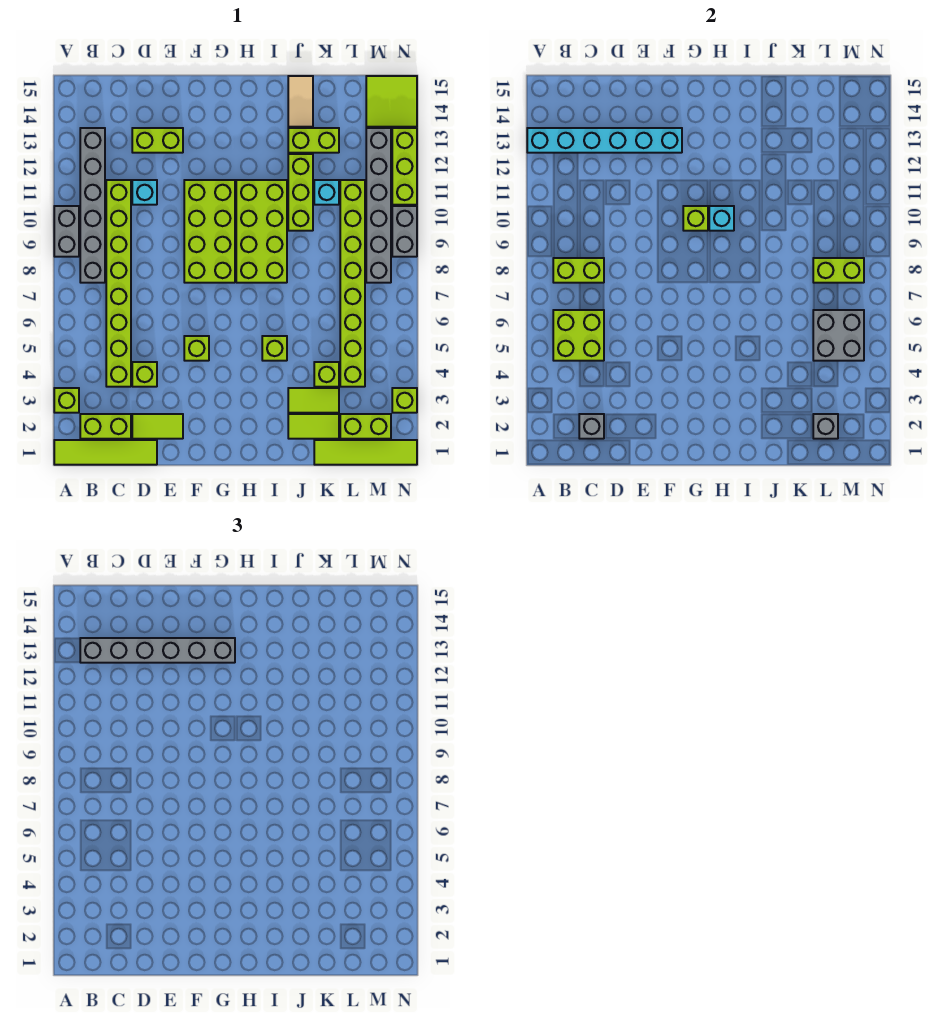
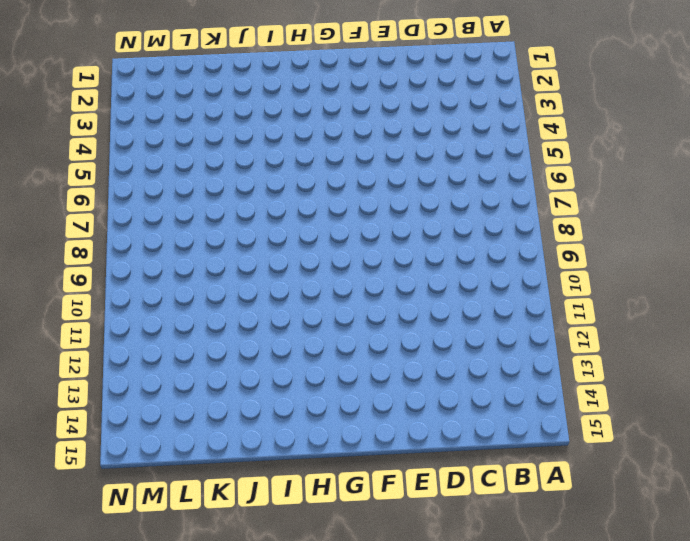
none -> lime tile A1:D1 level 1
none -> lime brick A3 level 1
none -> grey brick A9:A10 level 1
none -> lime brick B2:C2 level 1

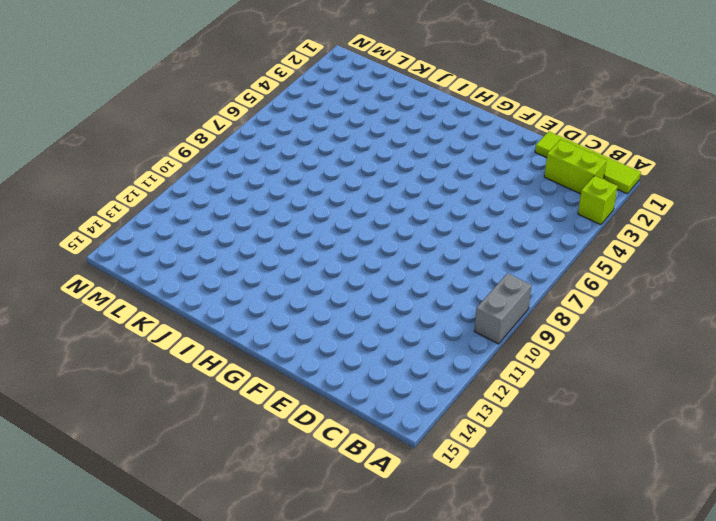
none -> grey brick B8:B13 level 1
none -> lime brick C4:C11 level 1
none -> lime tile D2:E2 level 1
none -> lime brick D4 level 1

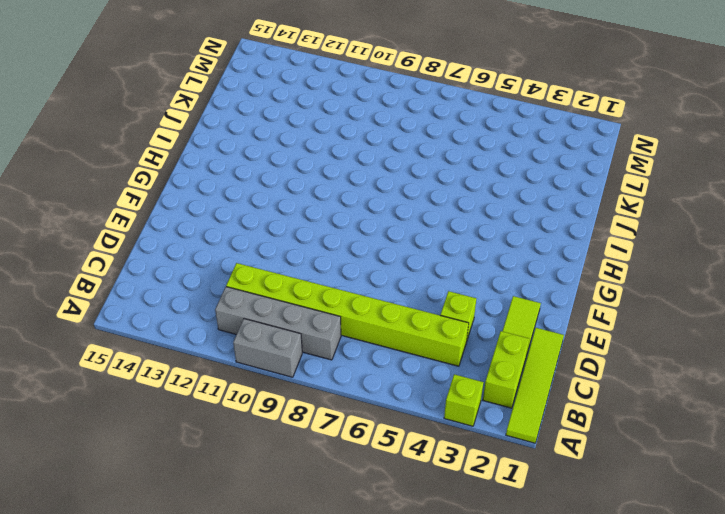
grey brick B8:B11 level 1 -> grey brick B8:B13 level 1
none -> cyan brick D11 level 1
none -> lime brick D13:E13 level 1
none -> lime brick F5 level 1
none -> lime brick F8:G11 level 1

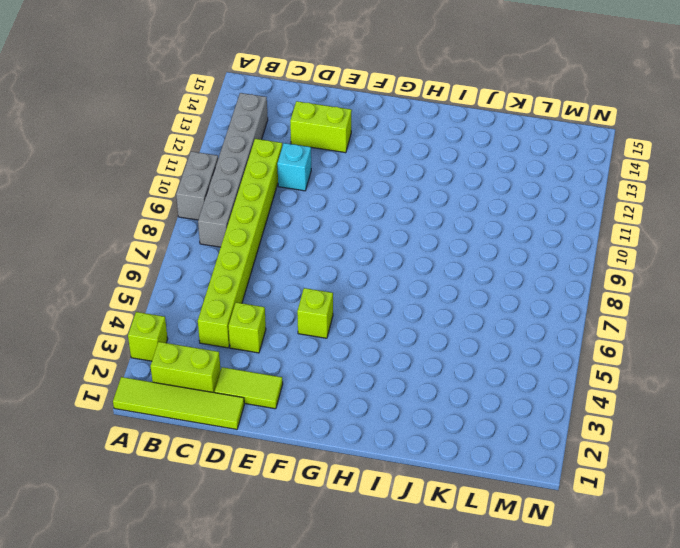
none -> lime brick F8:G11 level 1
none -> lime brick H8:I11 level 1
none -> lime brick I5 level 1
none -> lime tile J2:K2 level 1

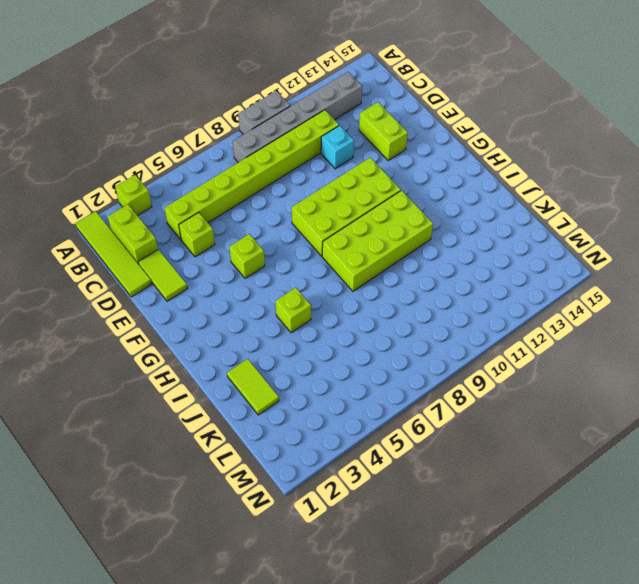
none -> lime tile J3:K3 level 1
none -> lime brick J10:J12 level 1
none -> lime brick J13:K13 level 1
none -> tan tile J14:J15 level 1

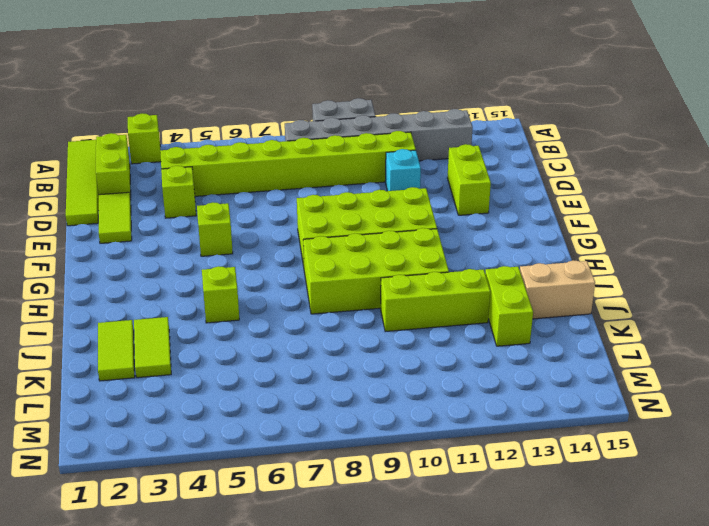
tan brick J14:J15 level 1 -> tan tile J14:J15 level 1
none -> lime tile K1:N1 level 1
none -> lime brick K4 level 1
none -> cyan brick K11 level 1
none -> lime brick L2:M2 level 1

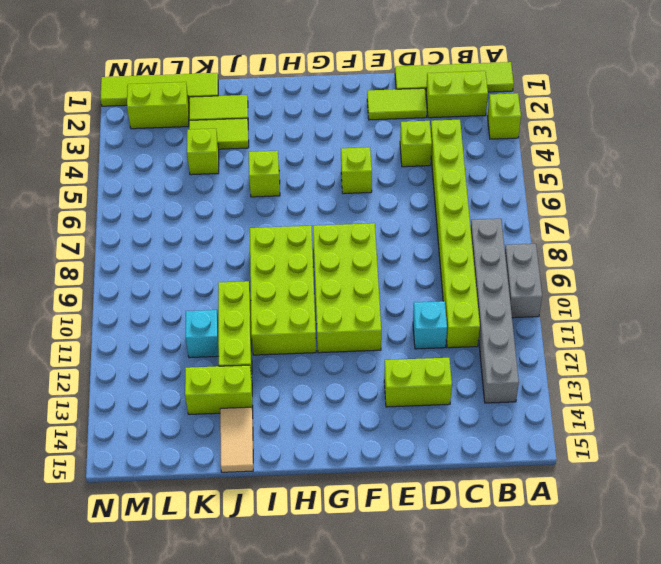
none -> lime brick L4:L11 level 1
none -> grey brick M8:M13 level 1
none -> lime tile M14:N15 level 1
none -> lime brick N3 level 1

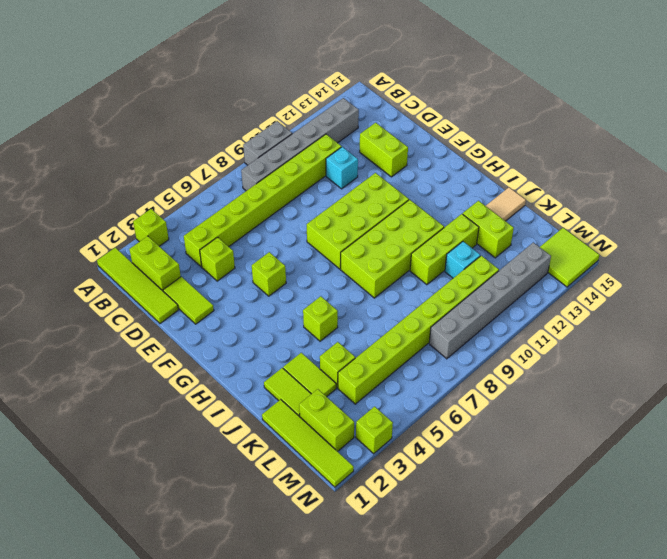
none -> grey brick N9:N10 level 1
none -> lime brick N11:N13 level 1
none -> cyan brick A13:F13 level 2
none -> lime brick B5:C6 level 2

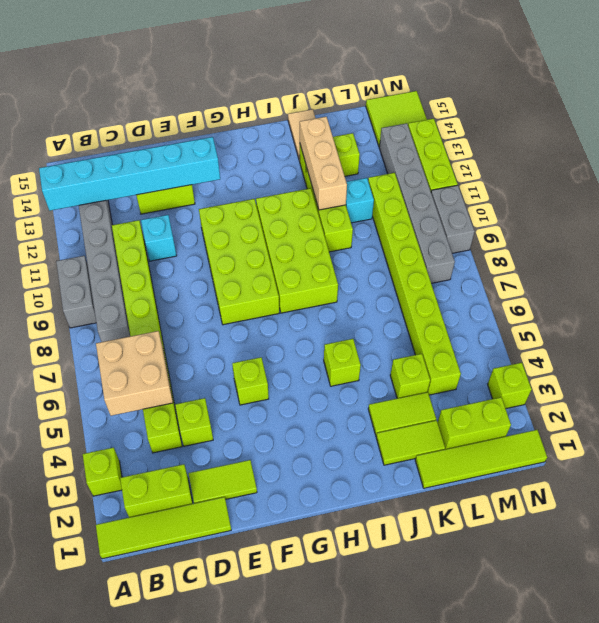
tan brick B5:C6 level 2 -> lime brick B5:C6 level 2
tan brick J11:J13 level 2 -> none
none -> lime brick B8:C8 level 2
none -> grey brick C2 level 2
none -> lime brick G10 level 2
none -> cyan brick H10 level 2

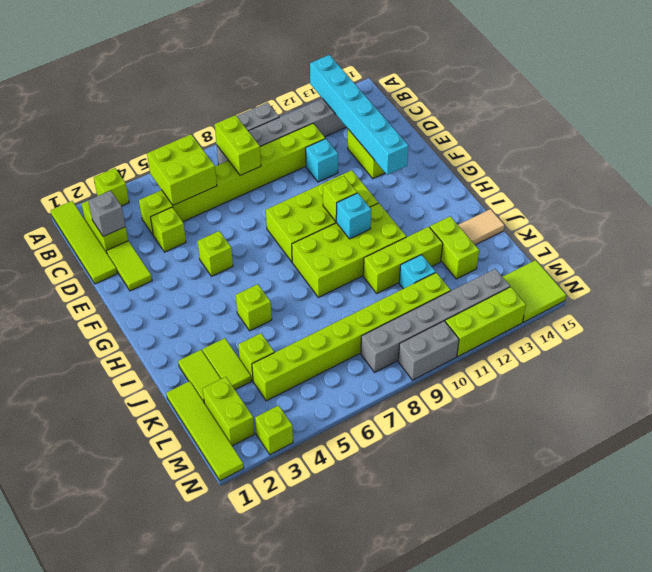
none -> grey brick L2 level 2
none -> grey brick L5:M6 level 2
none -> lime brick L8:M8 level 2
none -> grey brick B13:G13 level 3

